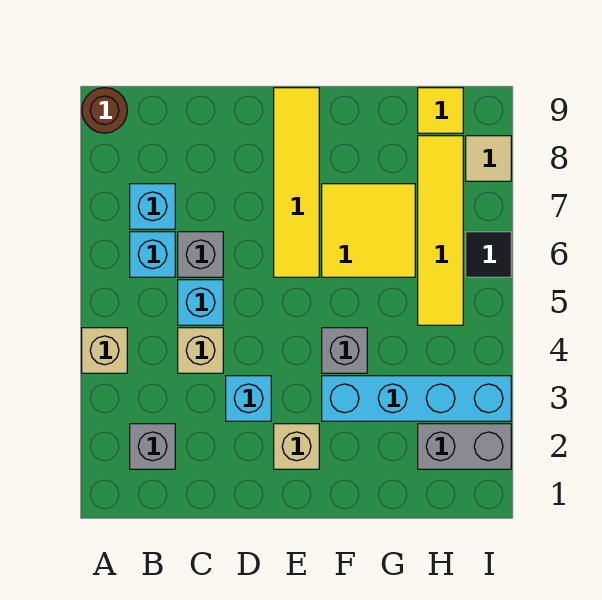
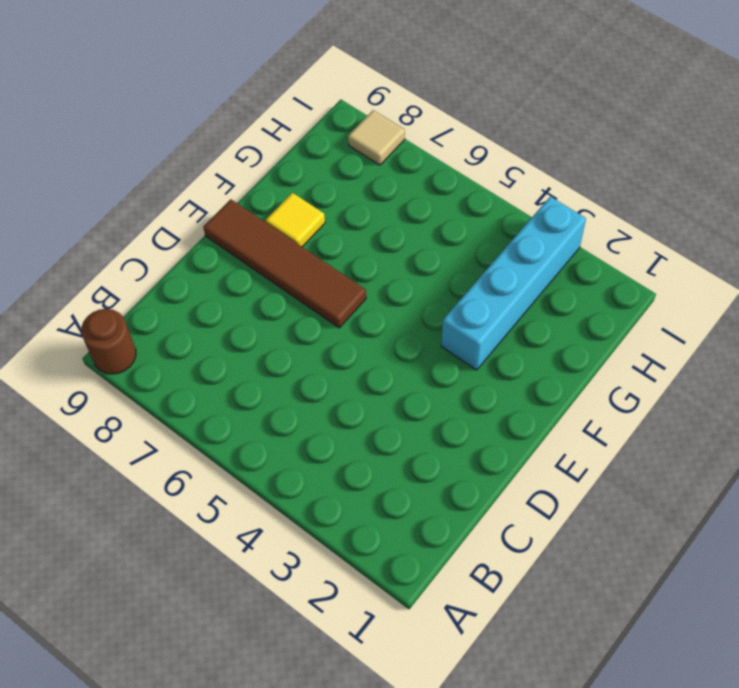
brown tile E6:E9 level 1 -> yellow tile E6:E9 level 1
yellow tile F8 level 1 -> yellow tile H9 level 1
none -> tan brick A4 level 1
none -> grey brick B2 level 1
none -> cyan brick B6 level 1

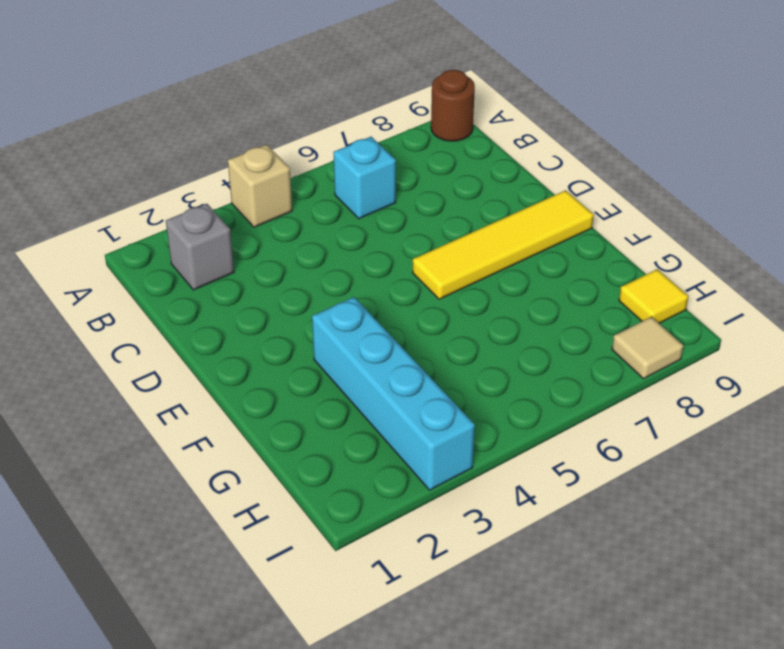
none -> cyan brick B7 level 1
none -> tan brick C4 level 1
none -> cyan brick C5 level 1

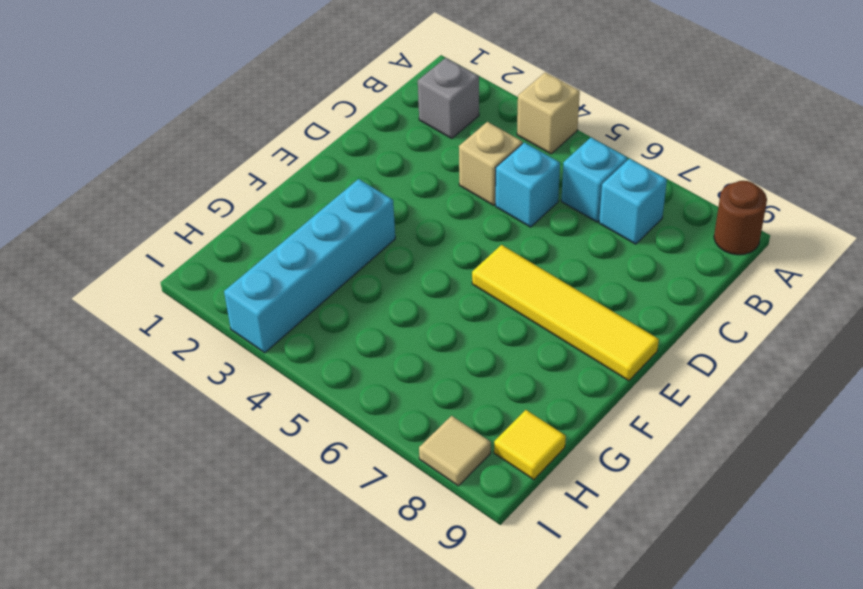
none -> grey brick C6 level 1
none -> cyan brick D3 level 1
none -> tan brick E2 level 1

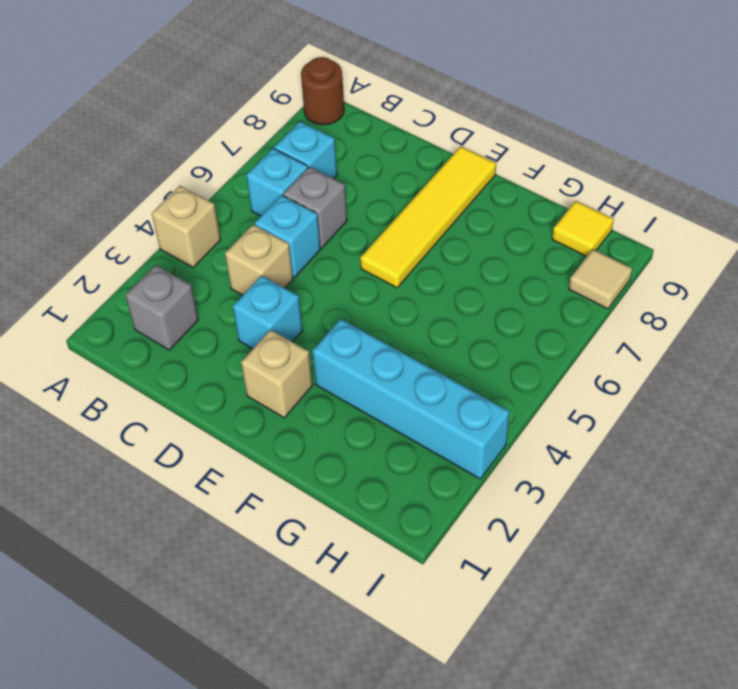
none -> grey brick F4 level 1
none -> yellow tile F6:G7 level 1
none -> grey brick H2:I2 level 1

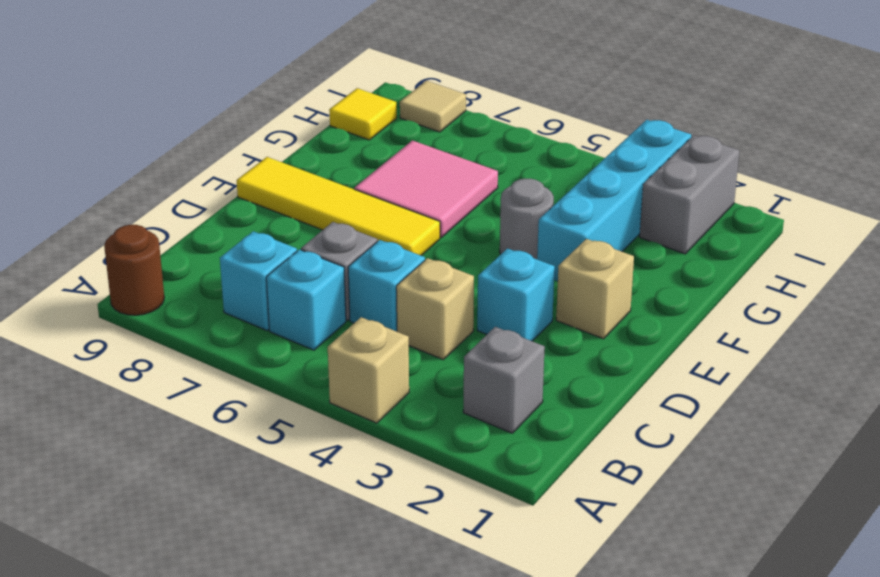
grey round brick F4 level 1 -> grey brick F4 level 1
pink tile F6:G7 level 1 -> yellow tile F6:G7 level 1
none -> yellow tile H5:H8 level 1
none -> black tile I6 level 1

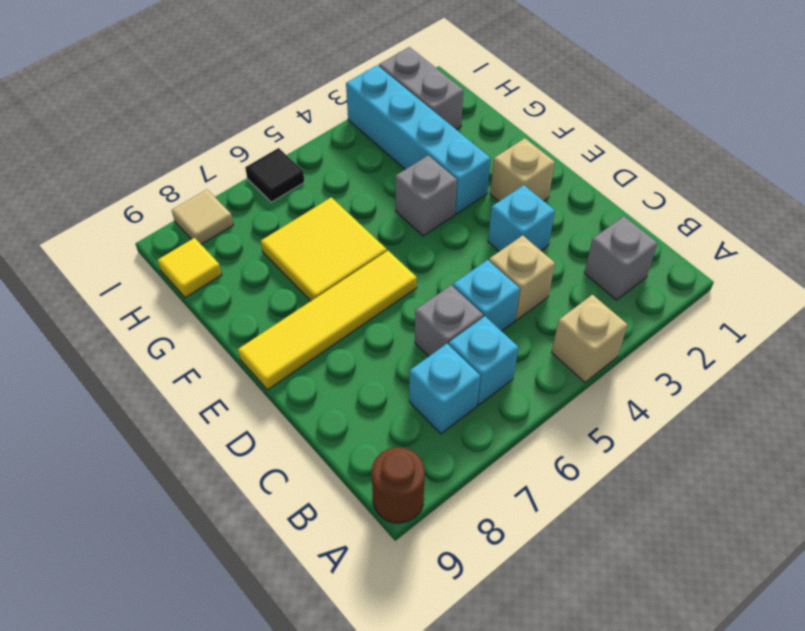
none -> yellow tile H5:H8 level 1

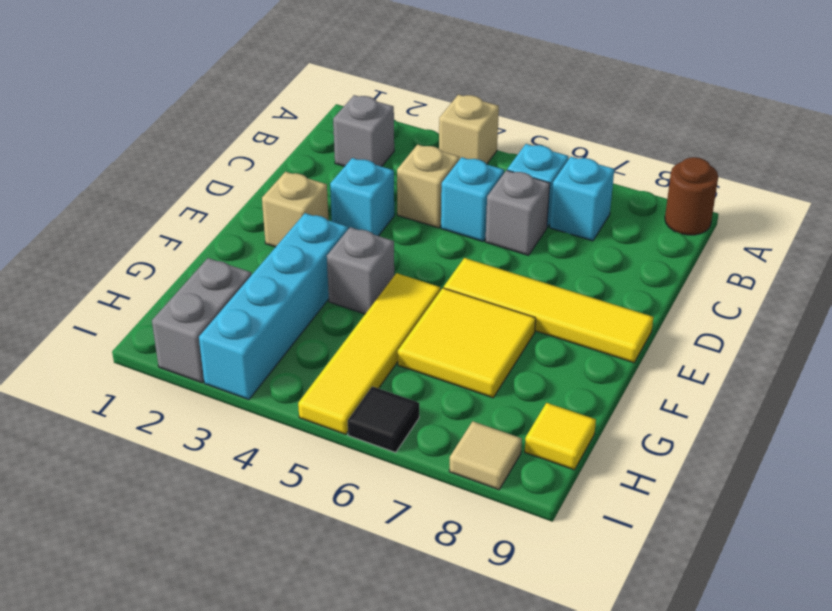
yellow tile F5:I5 level 1 -> yellow tile H5:H8 level 1

